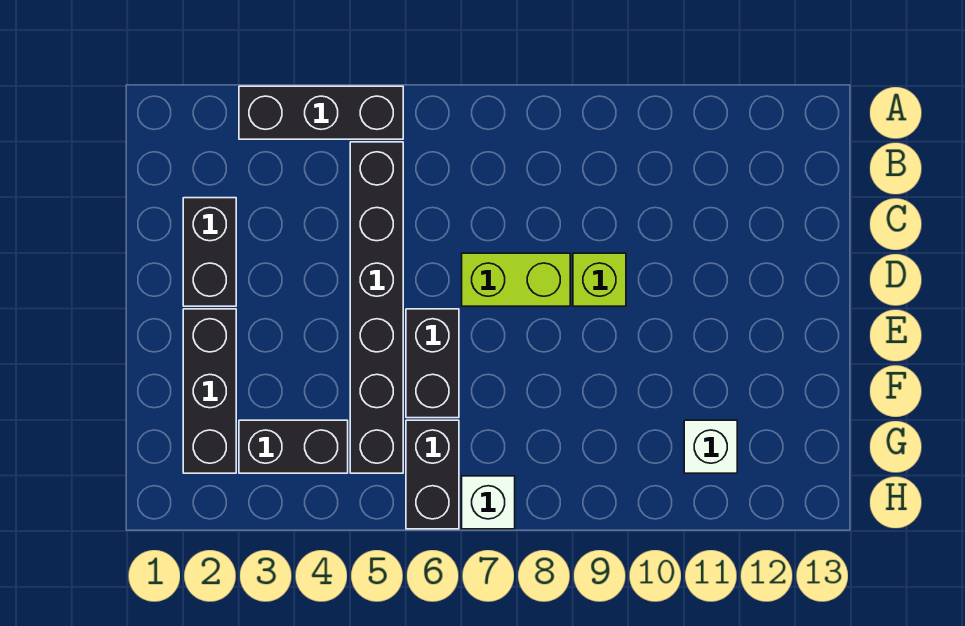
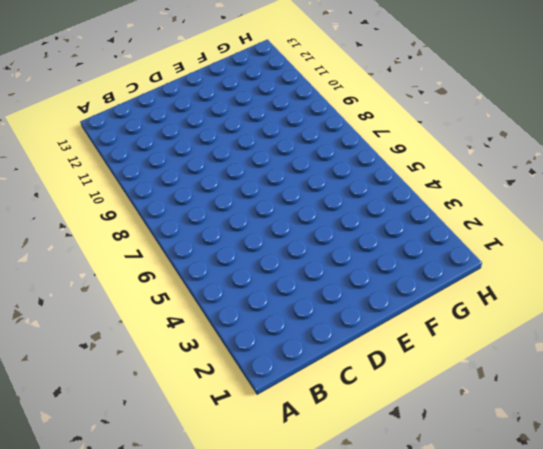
none -> black brick A3:A5 level 1
none -> black brick B5:G5 level 1

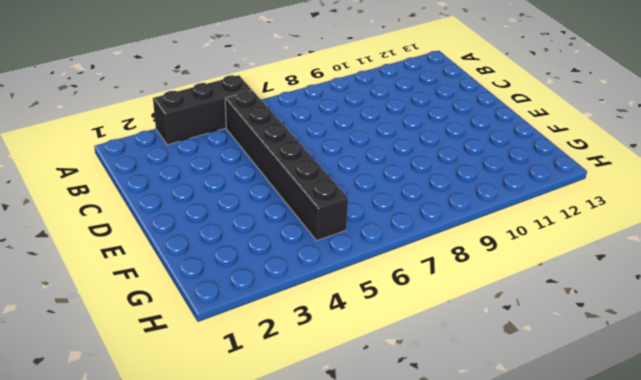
none -> black brick C2:D2 level 1
none -> lime brick D7:D8 level 1

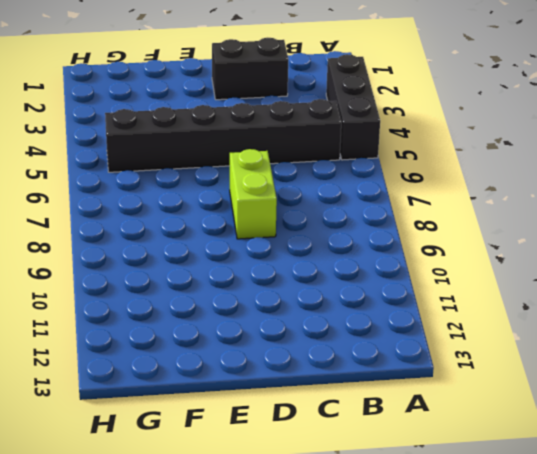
none -> lime brick D9 level 1
none -> black brick E2:G2 level 1

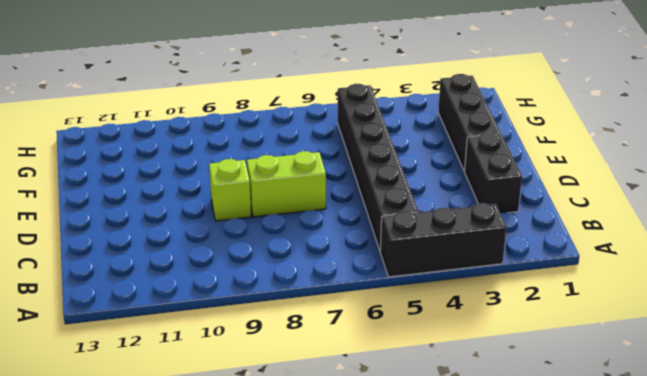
none -> black brick E6:F6 level 1
none -> black brick G3:G4 level 1

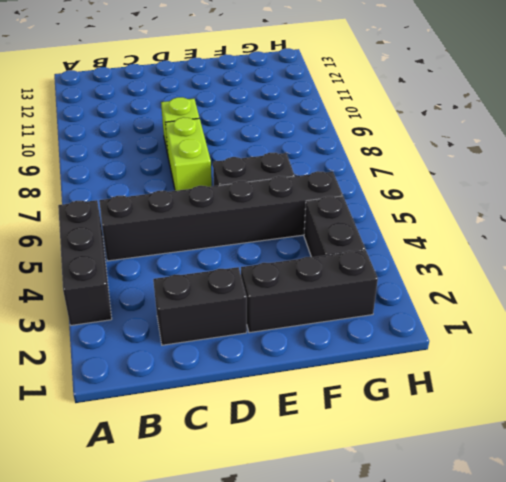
none -> black brick G6:H6 level 1
none -> white brick G11 level 1

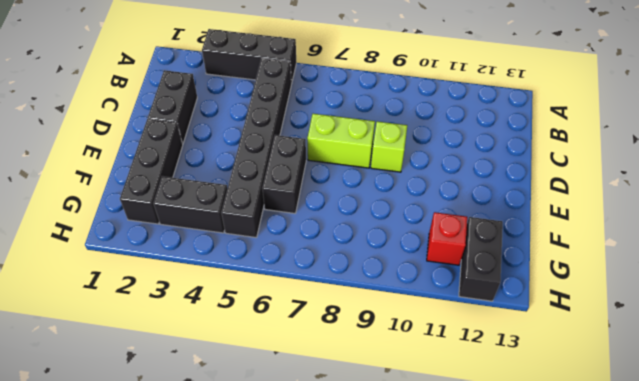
red brick G11 level 1 -> white brick G11 level 1
black brick G12:H12 level 1 -> black brick G6:H6 level 1
none -> white brick H7 level 1

